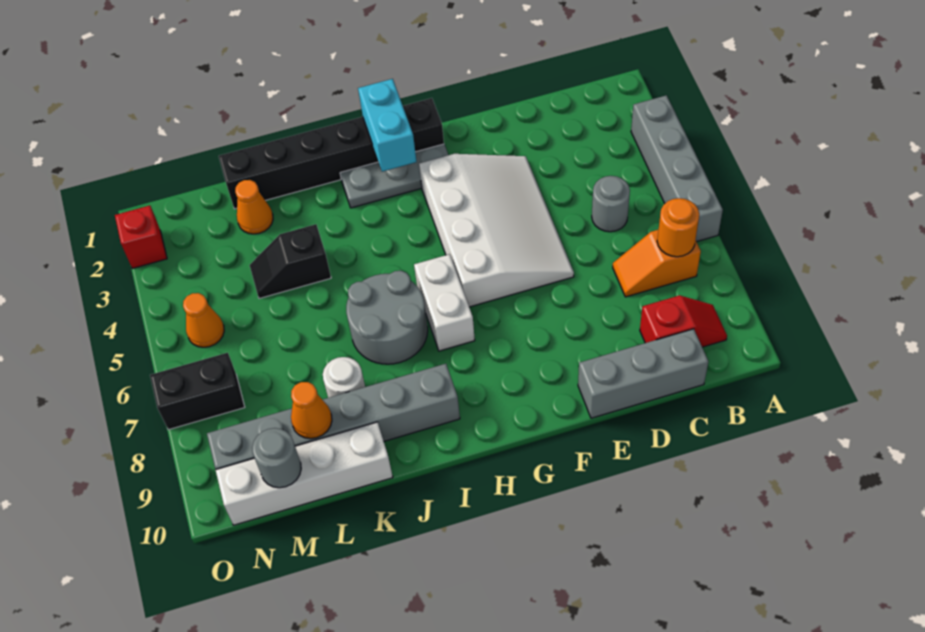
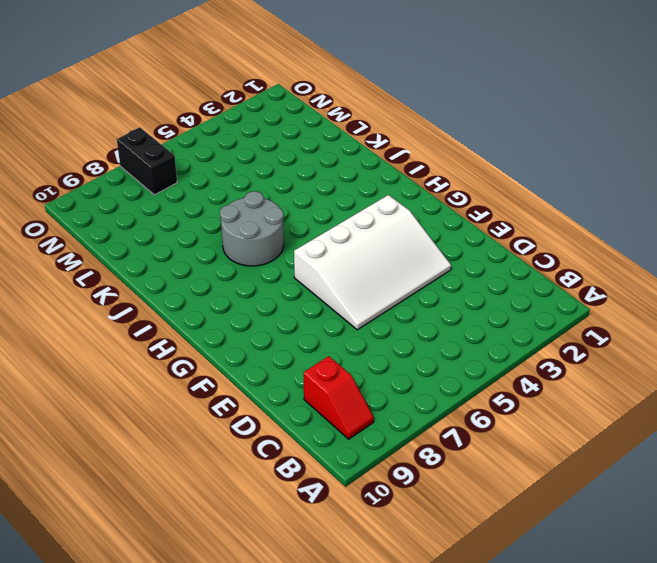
none -> grey brick A3:A6 level 1
none -> orange slope B7:C7 level 1 top B
none -> grey round brick C5 level 1

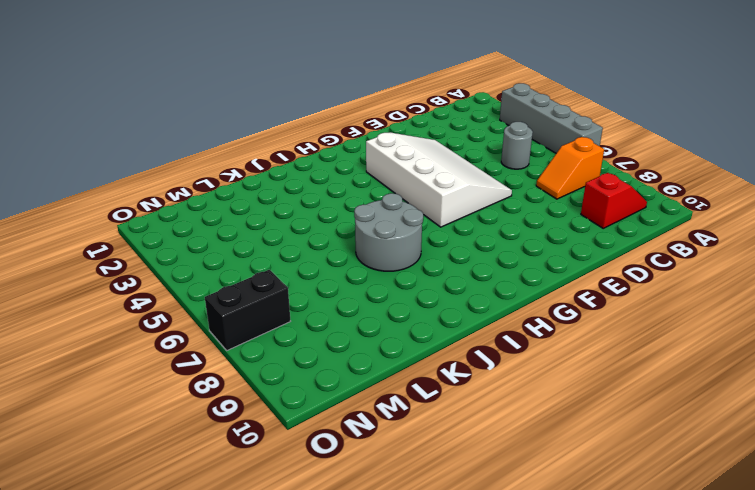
none -> grey brick C10:E10 level 1
none -> black brick G1:L1 level 1
none -> grey plate G2:I2 level 1

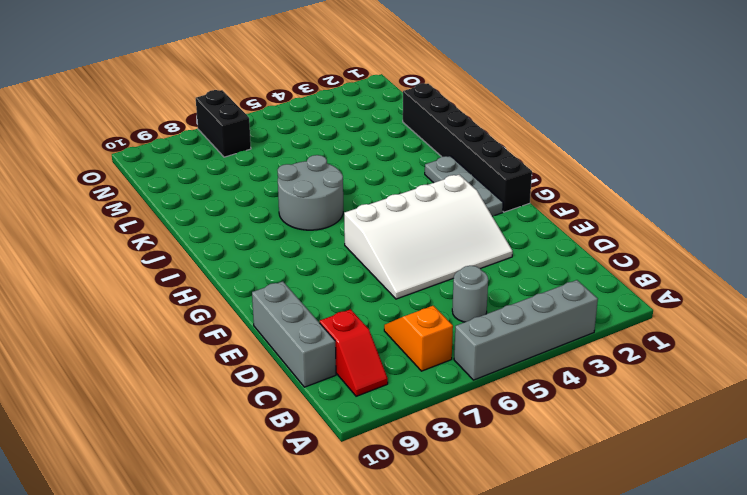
none -> white brick H6:H7 level 1
none -> grey brick I9:N9 level 1
none -> black slope K4:L4 level 1 top K

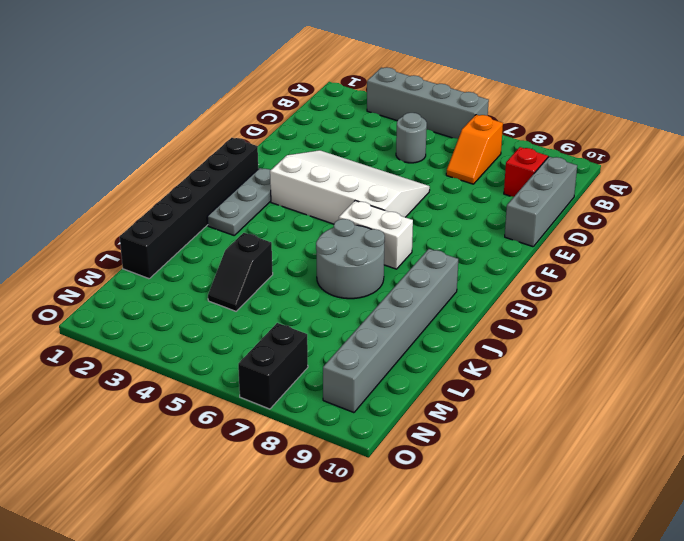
none -> white round brick K8 level 1
none -> white brick K10:N10 level 1
none -> orange cone L2 level 1

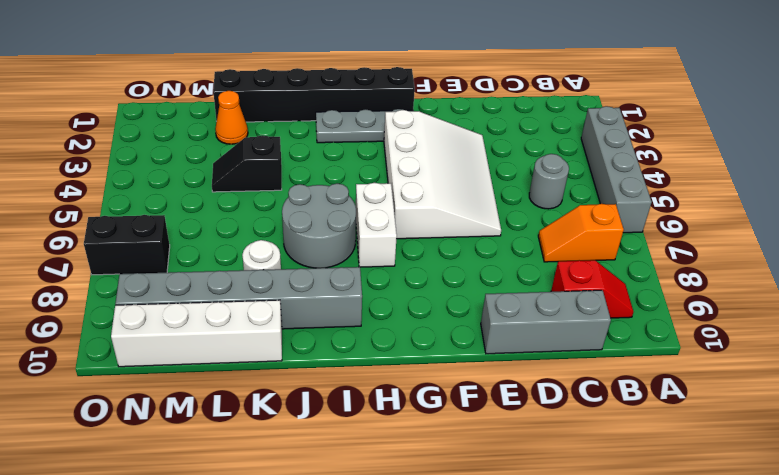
none -> orange cone N5 level 1
none -> red brick O2 level 1
none -> orange round brick B7 level 2

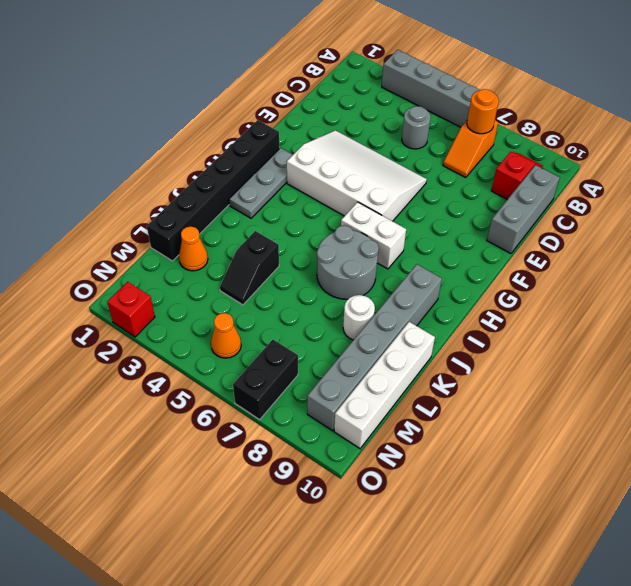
none -> cyan brick H1:H2 level 2
none -> orange cone L9 level 2
none -> grey round brick M10 level 2

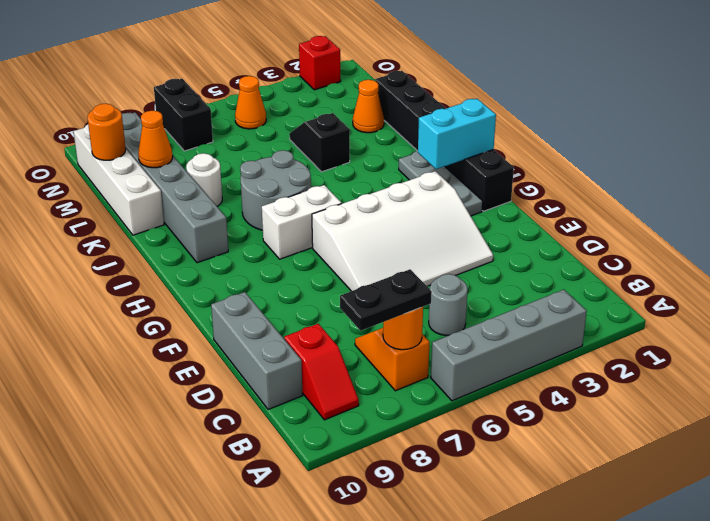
black plate B7:B8 level 3 -> none
orange round brick M10 level 2 -> grey round brick M10 level 2

